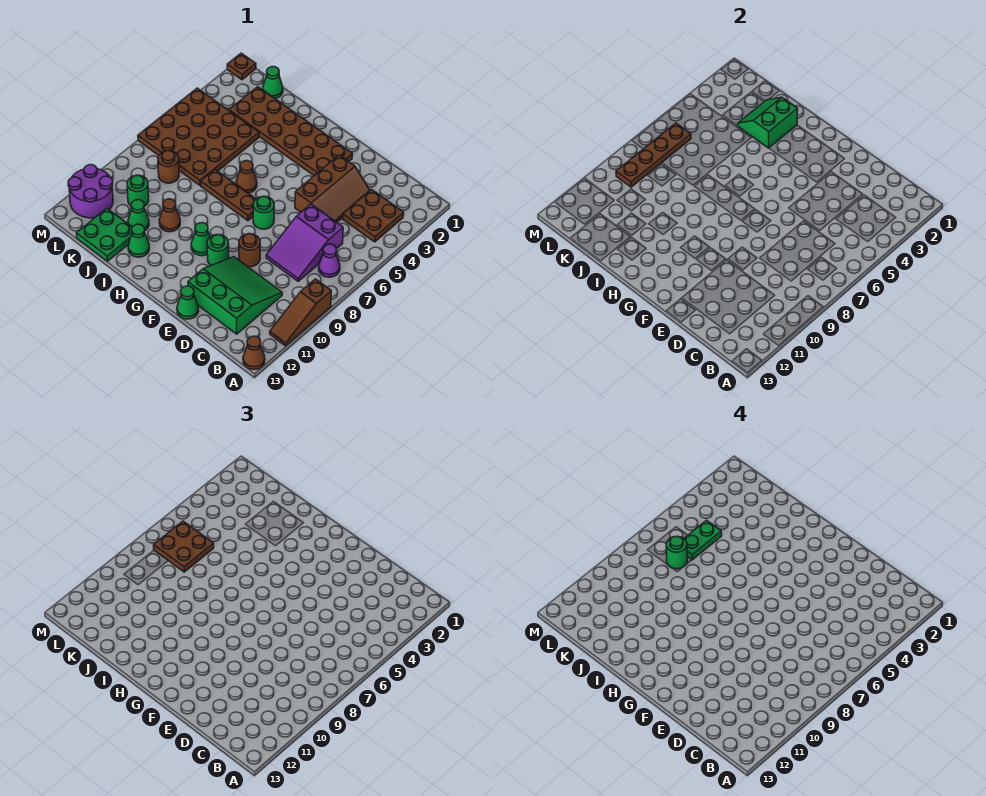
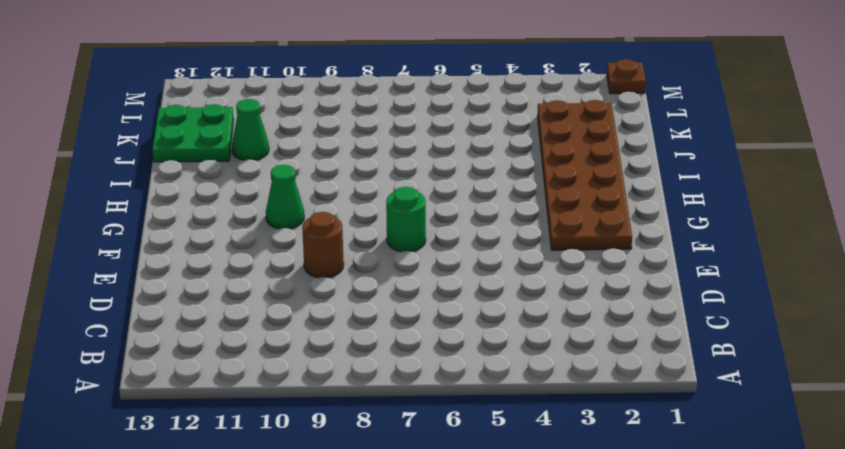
none -> brown slope A9:A11 level 1 top 9
none -> brown cone A13 level 1
none -> brown plate B3:C4 level 1
none -> purple cone B7 level 1

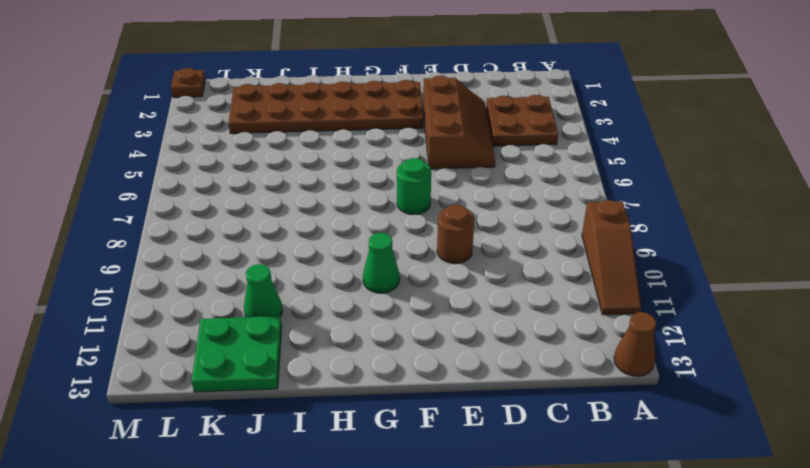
none -> purple cone B7 level 1
none -> purple slope C6:D8 level 1 top 6
none -> green slope C10:E12 level 1 top 12
none -> green cone E13 level 1

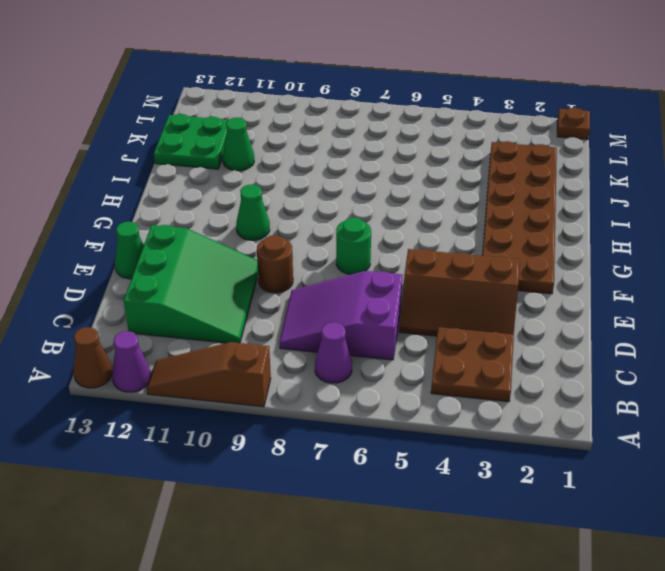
purple cone A12 level 1 -> none
none -> green round brick F10 level 1
none -> brown plate G7:I7 level 1
none -> brown cone H6 level 1
none -> brown cone I10 level 1

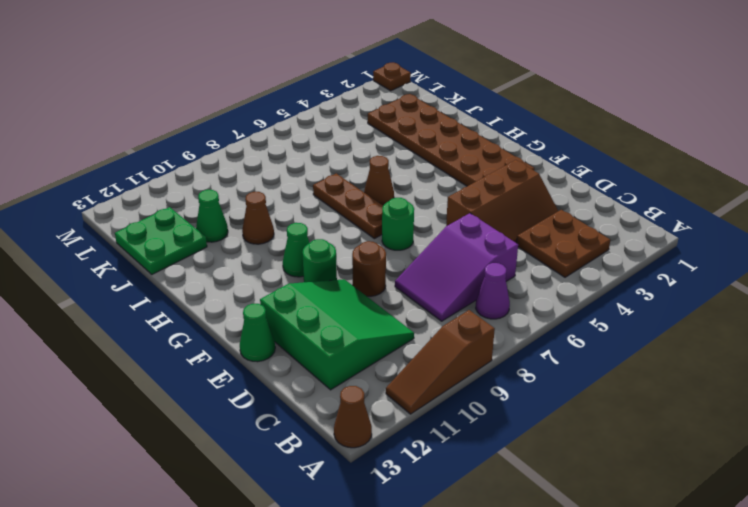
none -> green cone I12 level 1
none -> brown plate J4:M7 level 1
none -> green cone K1 level 1
none -> brown round brick K8 level 1

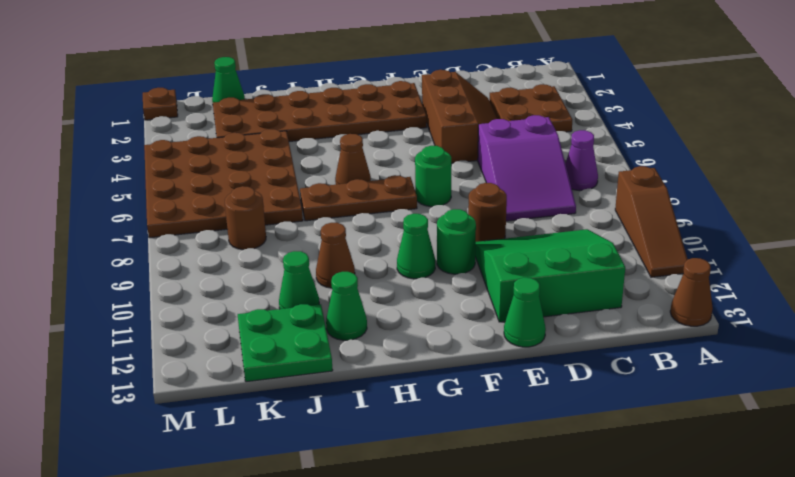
none -> green round brick K10 level 1
none -> purple round brick L11:M12 level 1
none -> green slope I2:J3 level 2 top I
none -> brown plate L6:L9 level 2

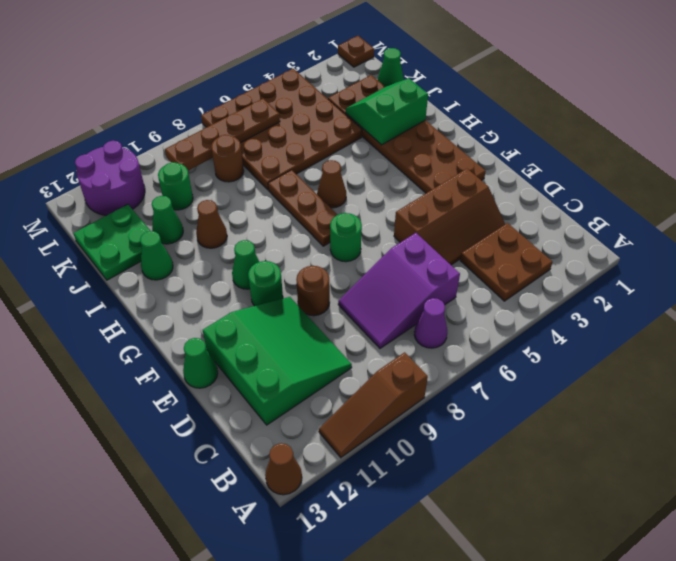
none -> brown plate K6:L7 level 3
none -> green plate K5:K6 level 4
none -> green round brick K7 level 4

